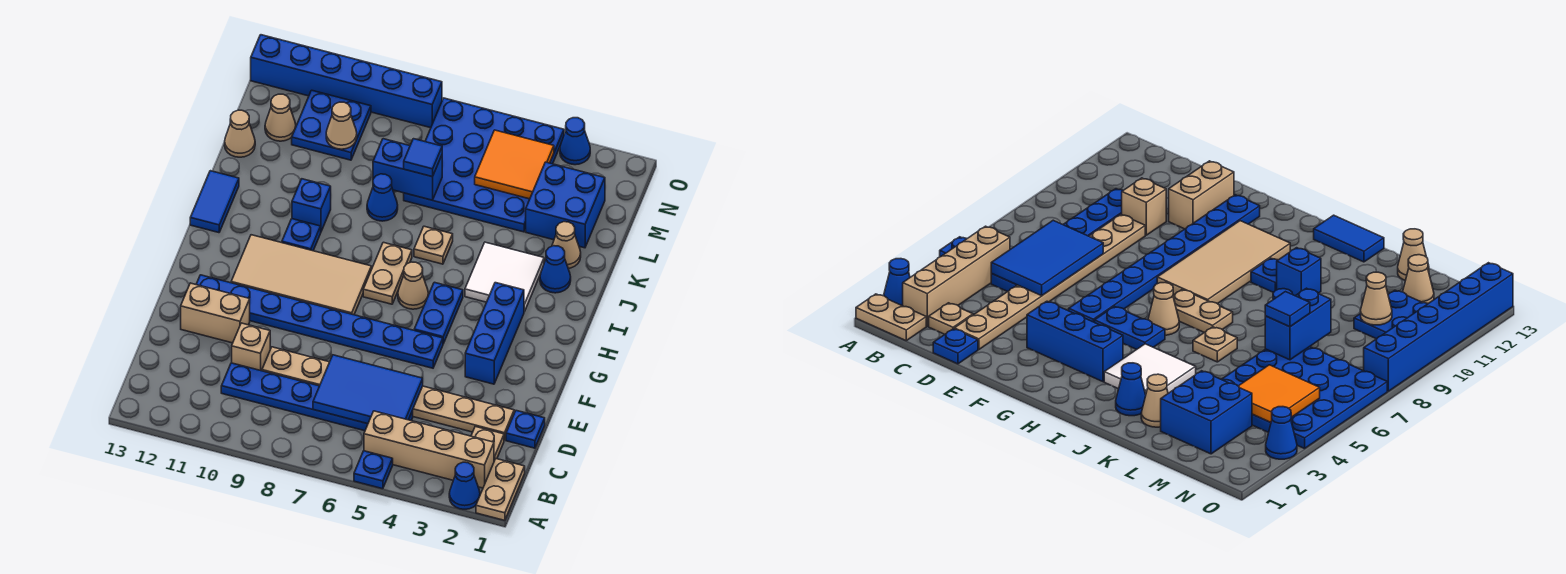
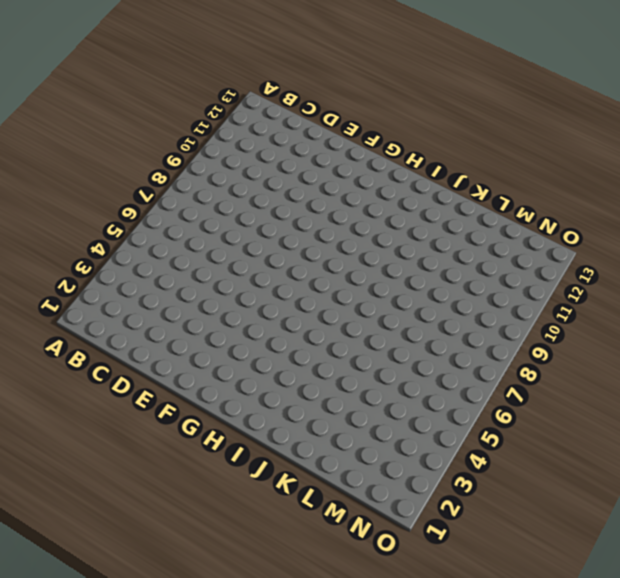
none -> tan plate A1:B1 level 1
none -> blue cone A2 level 1
none -> blue plate A5 level 1
none -> tan brick B2:B5 level 1

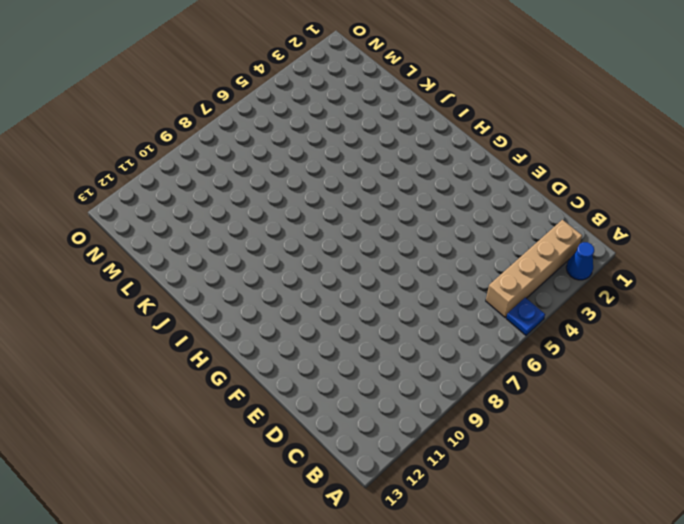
none -> tan plate A1:B1 level 1
none -> tan plate C2 level 1
none -> blue plate C5:C10 level 1
none -> blue plate D1 level 1

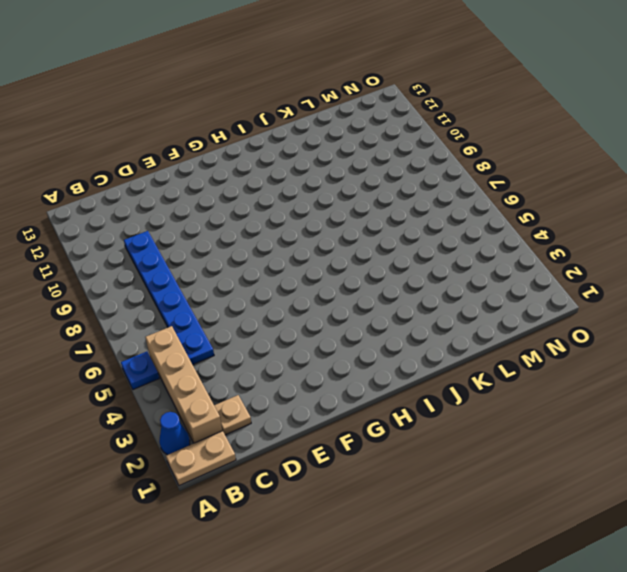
none -> blue plate D1 level 1
none -> tan plate D2:D9 level 1
none -> tan brick D10 level 1
none -> tan brick E11:E12 level 1

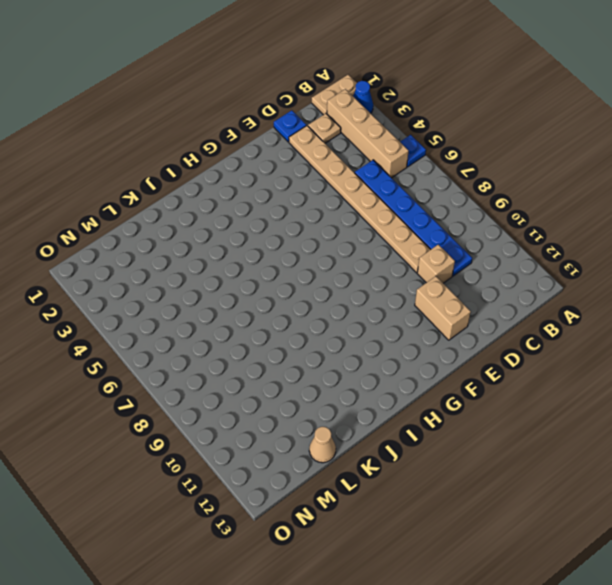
none -> blue brick F3:H3 level 1
none -> blue plate F5:F12 level 1
none -> blue plate G5:H5 level 1
none -> tan tile G8:H11 level 1

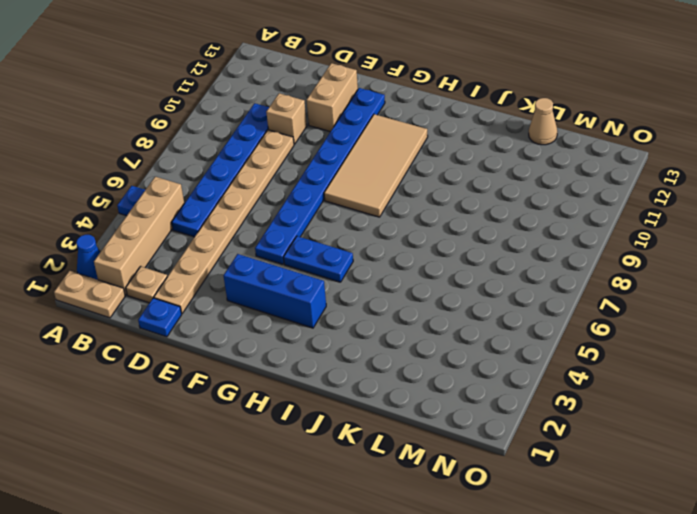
none -> tan cone H6 level 1
none -> tan plate H7:I7 level 1
none -> white tile I3:J4 level 1
none -> blue plate I10 level 1

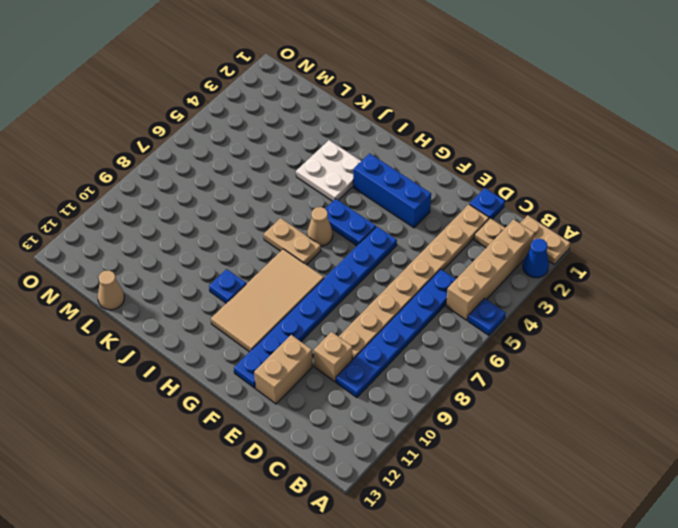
white plate I3:J4 level 1 -> white tile I3:J4 level 1
none -> blue tile I13:J13 level 1
none -> blue cone J2 level 1
none -> tan plate J6 level 1
none -> blue brick J10 level 1

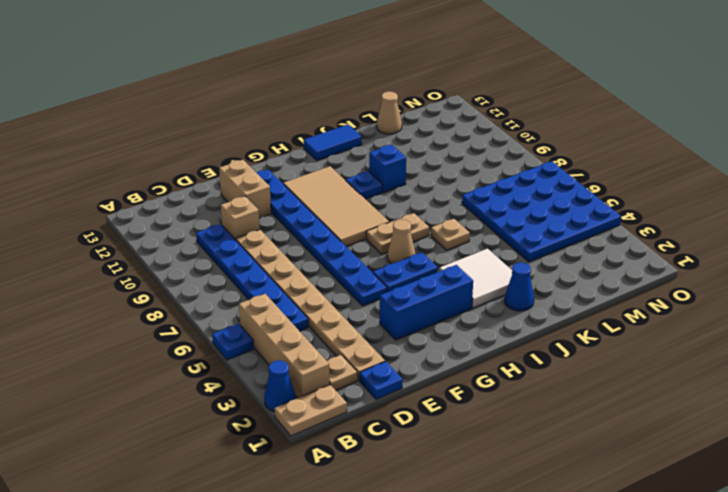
none -> tan cone K2 level 1
none -> blue cone K8 level 1
none -> blue brick L2:M3 level 1
none -> blue plate M10:N11 level 1

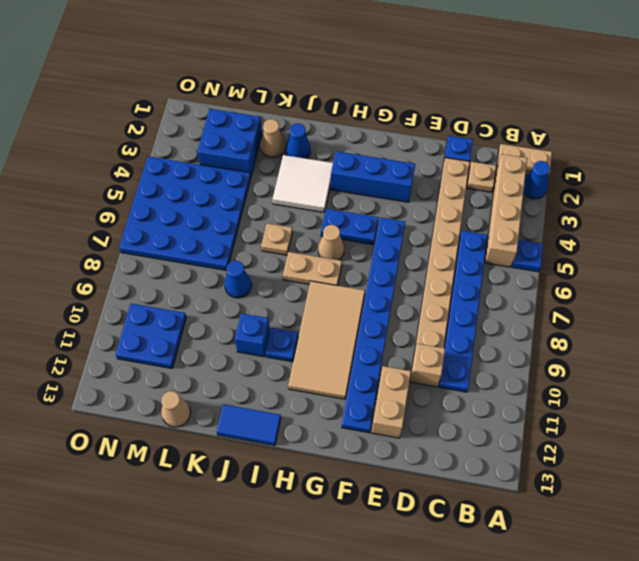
none -> tan cone M12 level 1
none -> blue cone O3 level 1
none -> blue brick O8:O13 level 1
none -> blue tile C5:D7 level 2

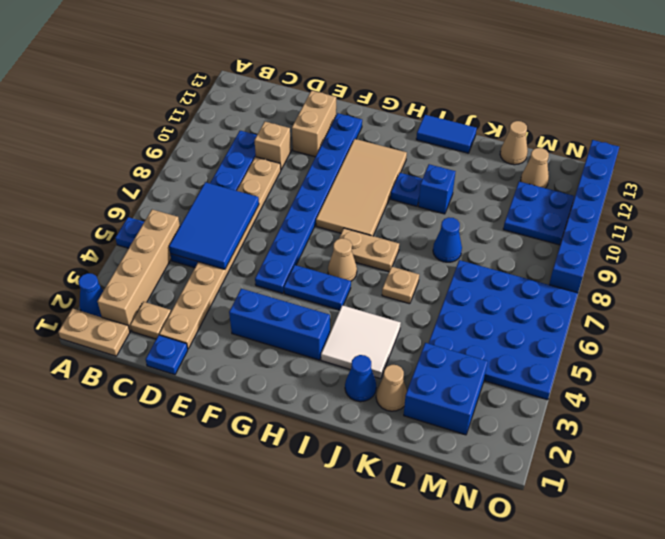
none -> blue cone O3 level 1
none -> blue brick L7:L8 level 2
none -> orange tile M4:N5 level 2
none -> tan cone M10 level 2

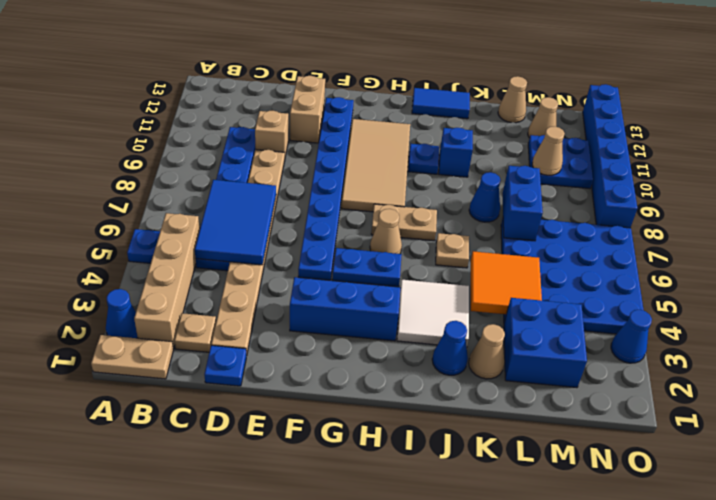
orange tile K4:L5 level 2 -> orange tile M4:N5 level 2
none -> blue tile L7 level 3

